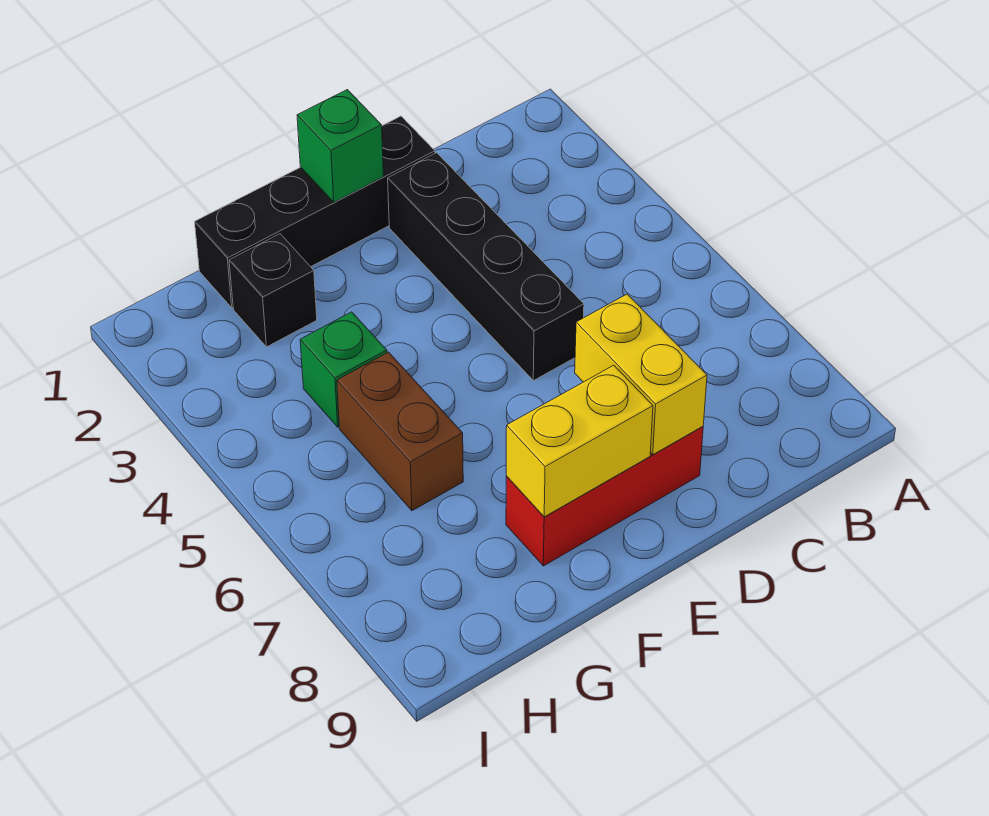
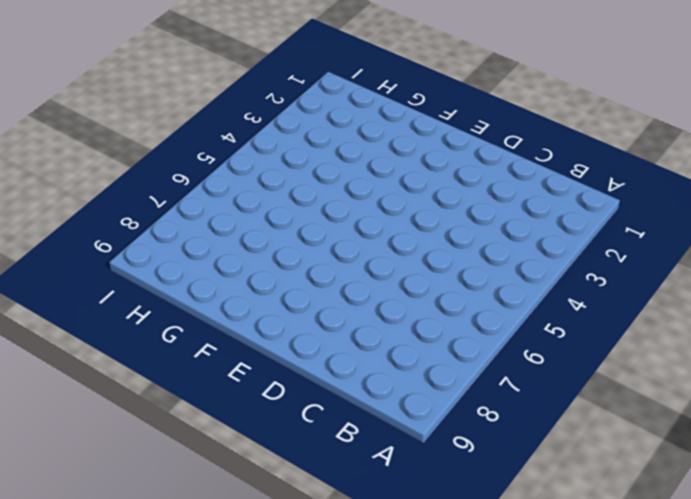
none -> black brick D1:G1 level 1
none -> black brick D2:D5 level 1

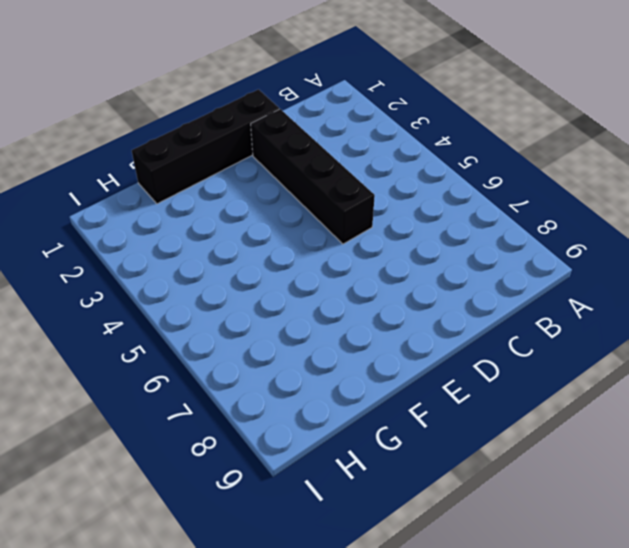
none -> red brick D8:F8 level 1
none -> black brick G2 level 1

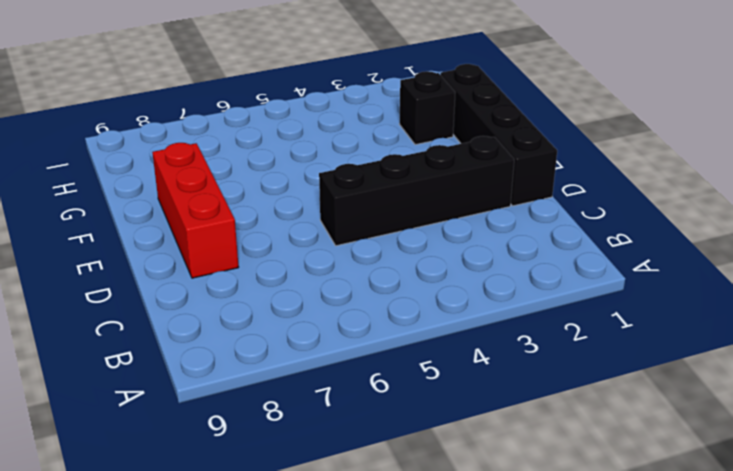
none -> green brick G4 level 1
none -> brown brick G5:G6 level 1

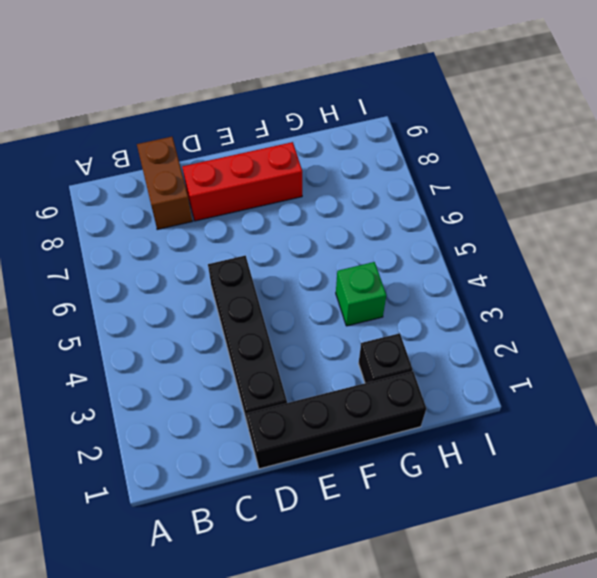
brown brick C8:C9 level 1 -> brown brick G5:G6 level 1
none -> yellow brick D7:D8 level 2
none -> green brick E1 level 2

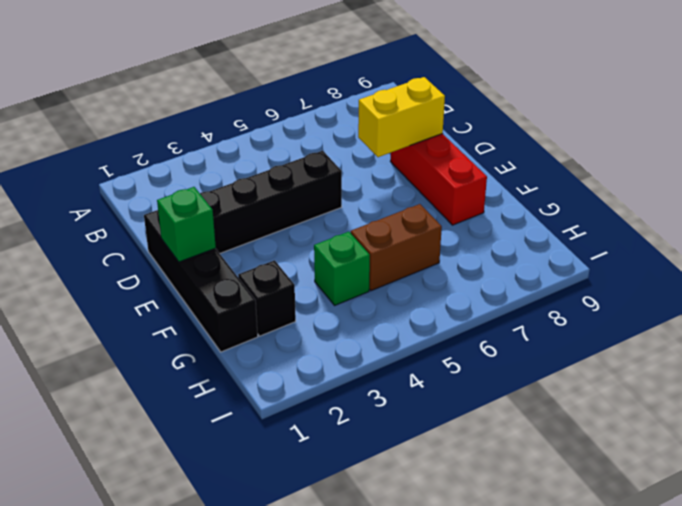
none -> yellow brick E8:F8 level 2

